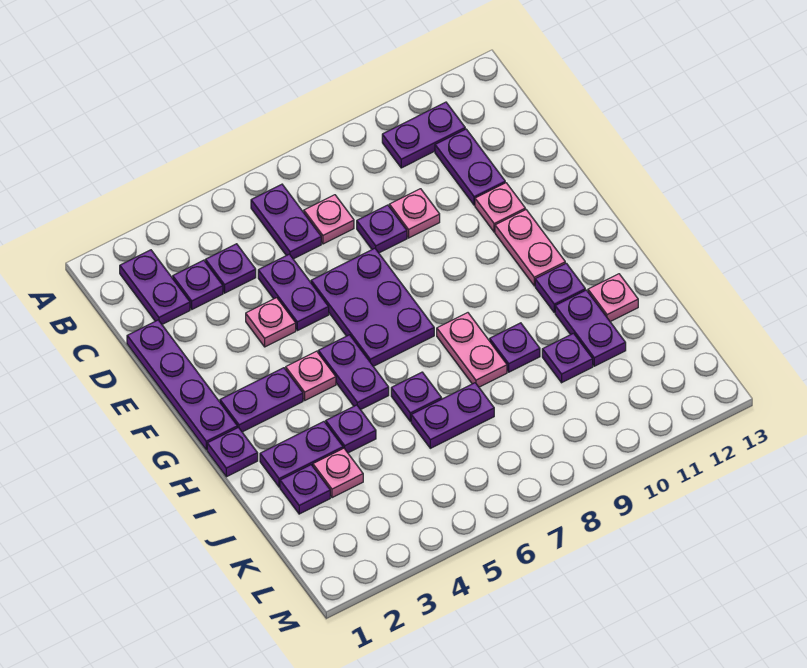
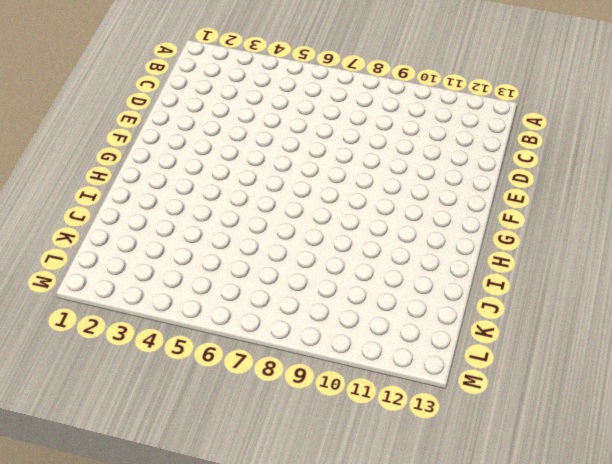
none -> purple plate B2:C2 level 1
none -> purple plate B6:C6 level 1
none -> purple plate B10:B11 level 1
none -> purple plate C3 level 1

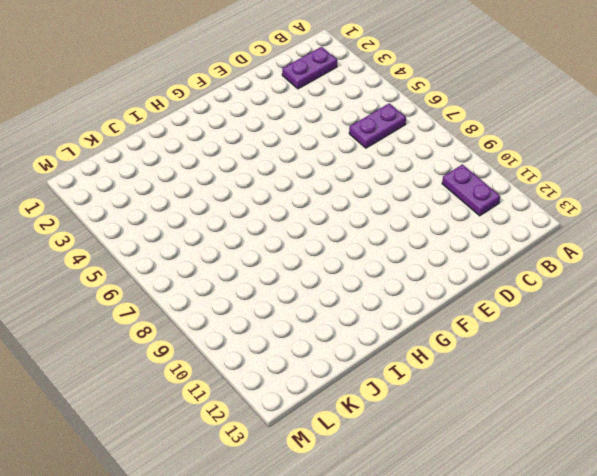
none -> purple plate C3 level 1
none -> purple plate C4 level 1
none -> pink plate C7 level 1
none -> purple plate C11:D11 level 1

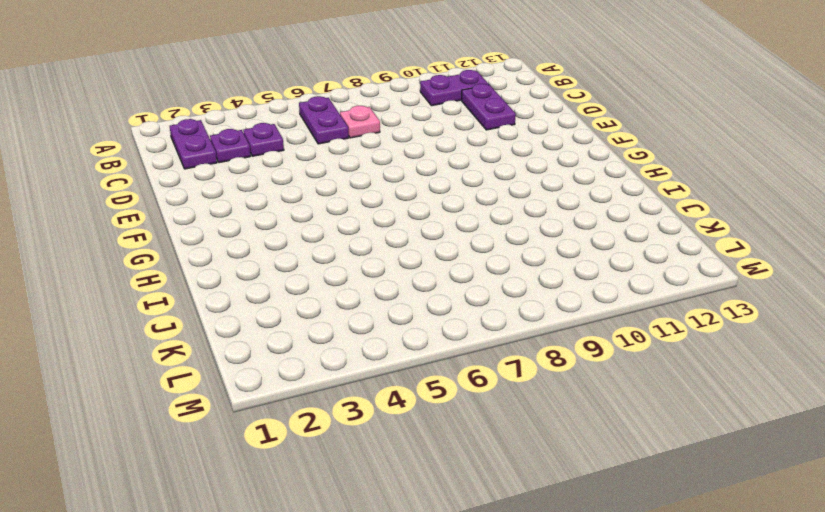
none -> purple plate D1:G1 level 1
none -> purple plate D5:E5 level 1
none -> purple plate D8 level 1
none -> pink plate D9 level 1

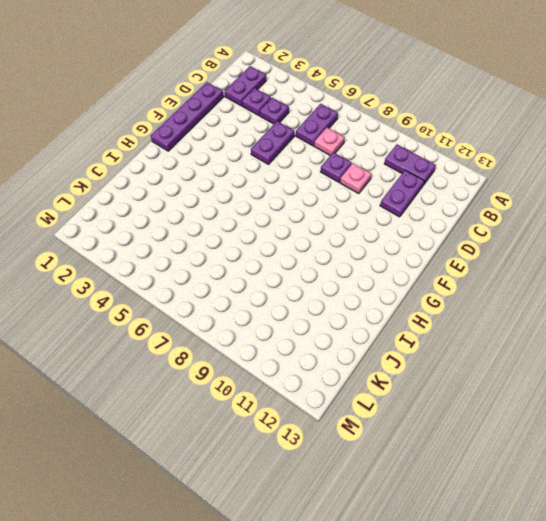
none -> pink plate E4 level 1
none -> purple plate E6:G7 level 1
none -> pink plate E11 level 1
none -> pink plate F11:G11 level 1

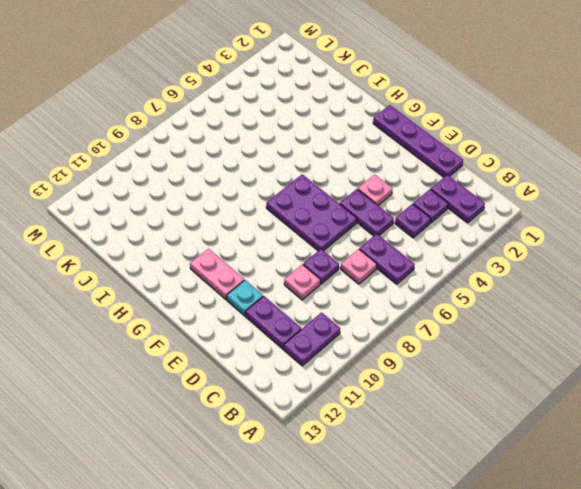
cyan plate E11 level 1 -> pink plate E11 level 1
none -> purple plate G2:G3 level 1
none -> pink plate G4 level 1
none -> purple plate G5:H5 level 1
none -> purple plate H1 level 1

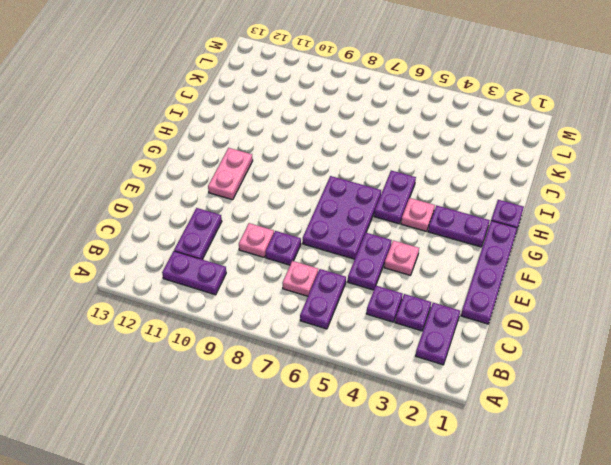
none -> pink plate E11 level 1
none -> pink plate H8:I8 level 1
none -> purple plate H11 level 1
none -> purple plate I2:I3 level 1

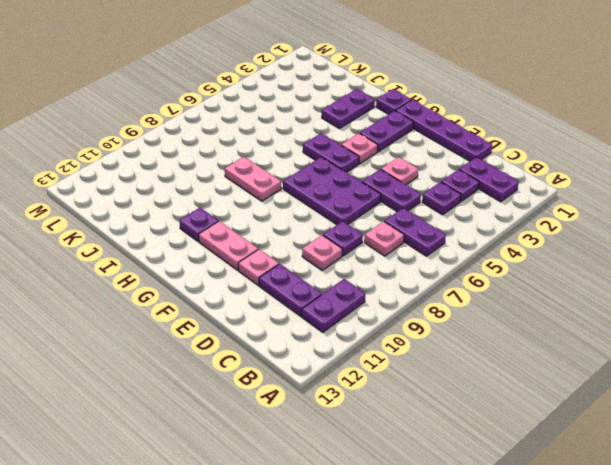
none -> purple plate I4 level 1
none -> purple plate I6 level 1
none -> purple plate I9 level 1
none -> purple plate I11:J11 level 1

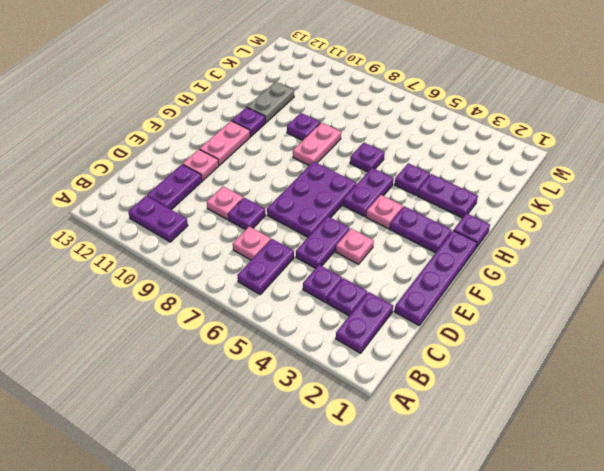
grey plate I11:J11 level 1 -> purple plate I11:J11 level 1
none -> pink plate I12 level 1
none -> purple plate J2 level 1
none -> pink plate J3 level 1
none -> purple plate J6:J7 level 1

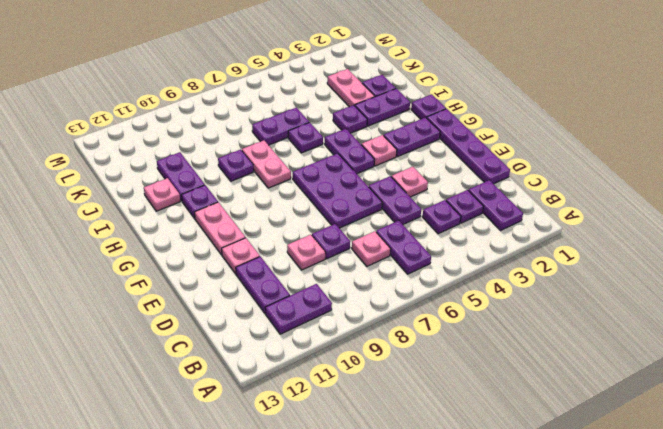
pink plate J3:K3 level 1 -> pink plate J3 level 1
none -> purple plate J10 level 1

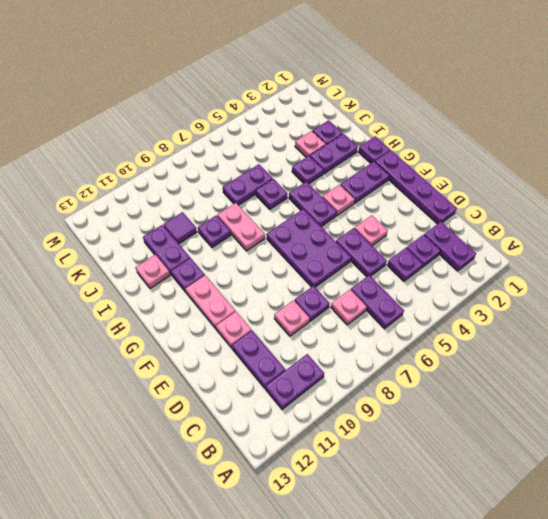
purple tile J10 level 1 -> purple plate J10 level 1

